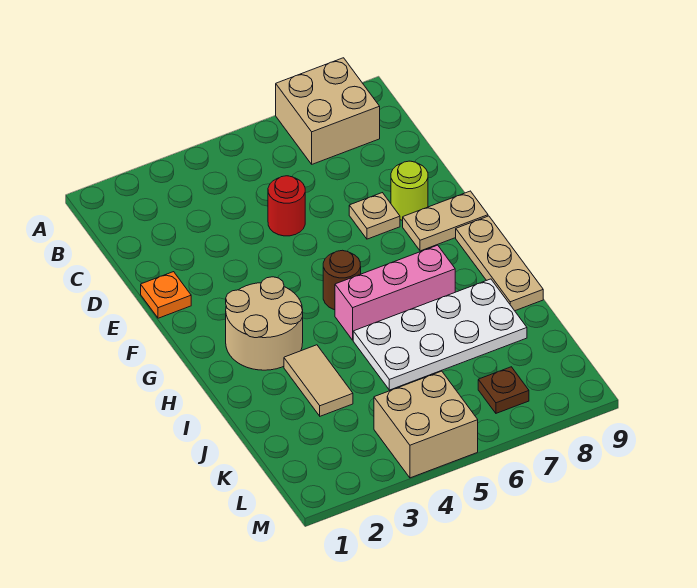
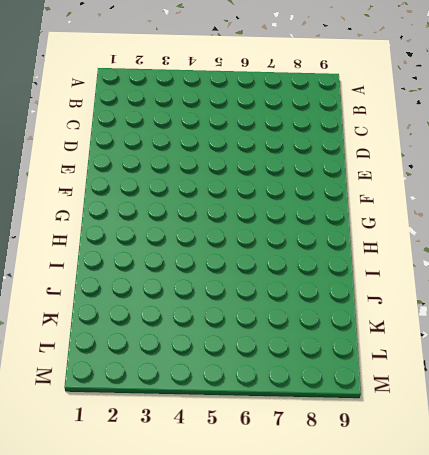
none -> tan brick A7:B8 level 1
none -> red round brick D5 level 1
none -> orange plate E1 level 1

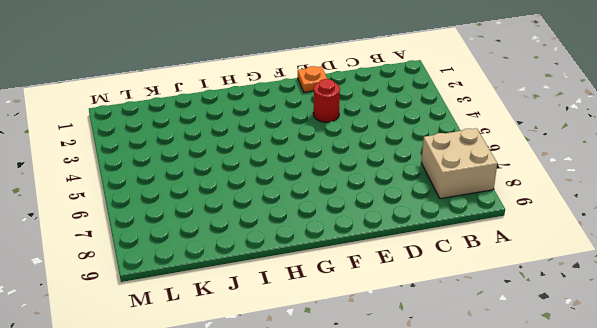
red round brick E3 level 1 -> red round brick D5 level 1
none -> tan plate E7 level 1
none -> lime round brick E8 level 1
none -> tan plate F8:F9 level 1

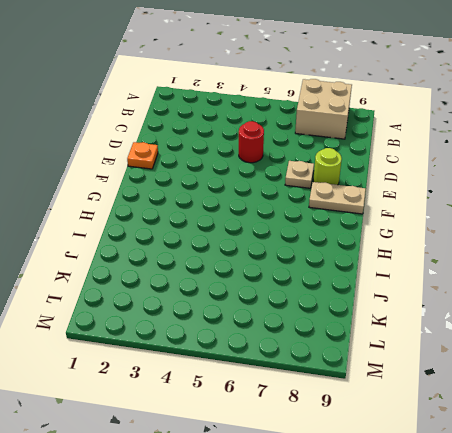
none -> tan round brick G2:H3 level 1
none -> brown round brick G5 level 1
none -> tan plate G9:I9 level 1

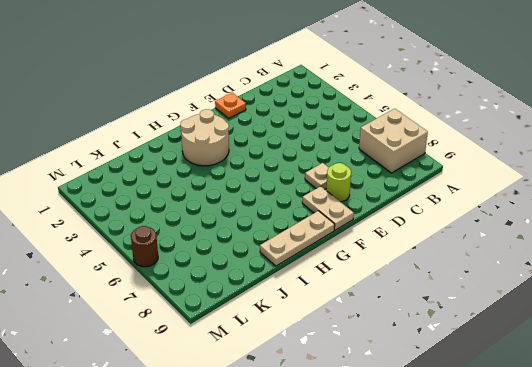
brown round brick M6 level 1 -> brown round brick G5 level 1
none -> red round brick D5 level 1
none -> pink brick H5:H7 level 1
none -> tan tile I3:J3 level 1

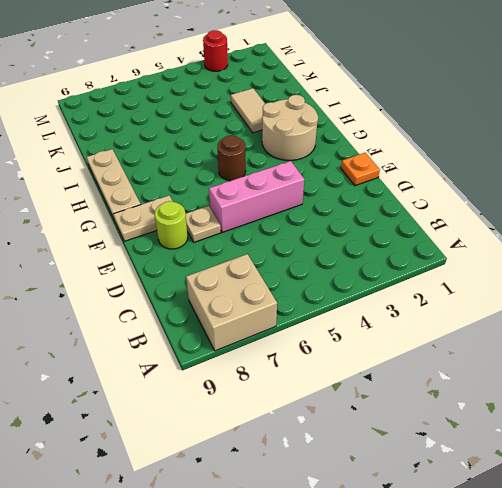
pink brick E4:E6 level 1 -> pink brick H5:H7 level 1
red round brick M3 level 1 -> red round brick D5 level 1
none -> white plate I5:J8 level 1
none -> tan brick L4:M5 level 1
none -> brown plate L7 level 1

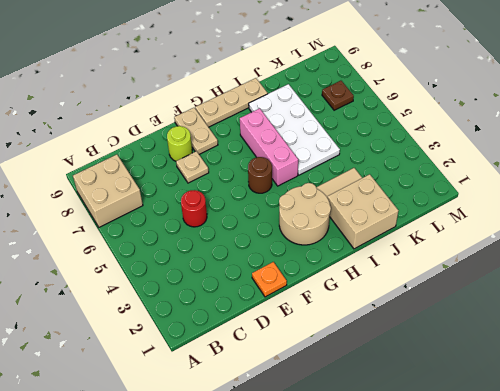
tan brick I1:J2 level 1 -> tan brick L4:M5 level 1

